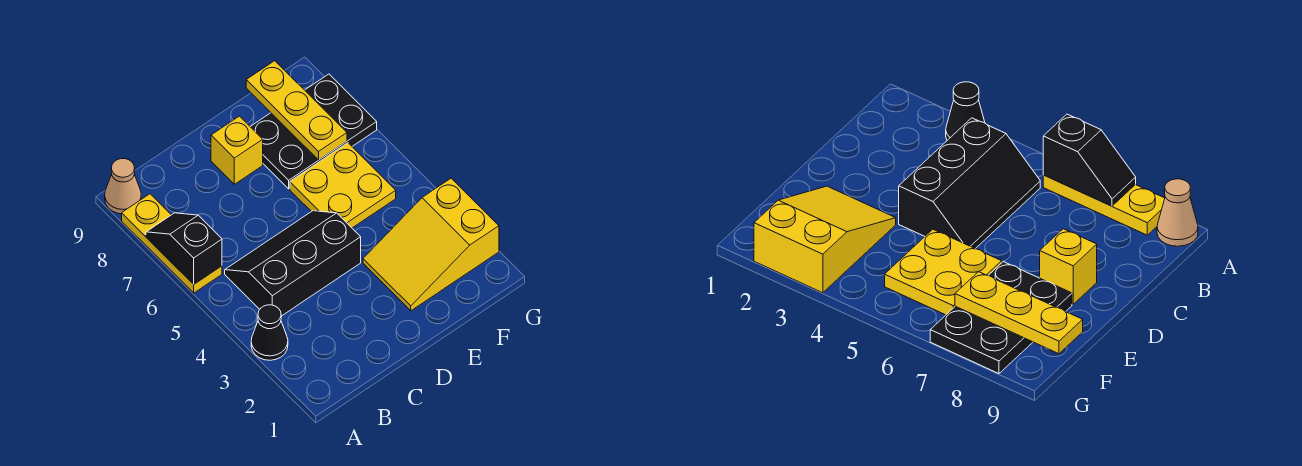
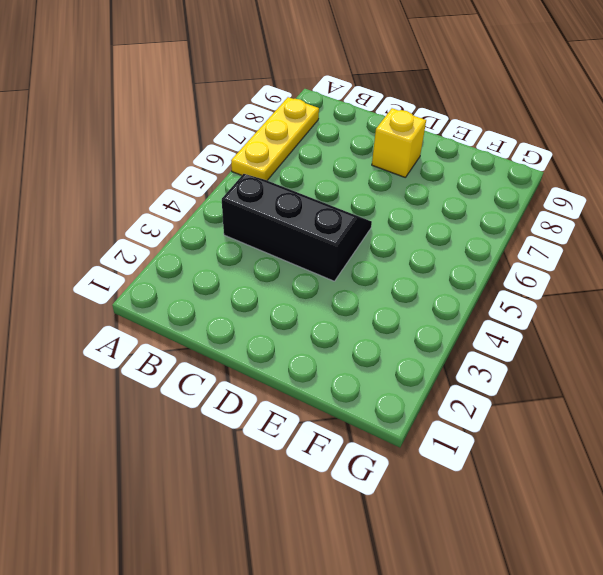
none -> black cone A3 level 1
none -> tan cone A9 level 1

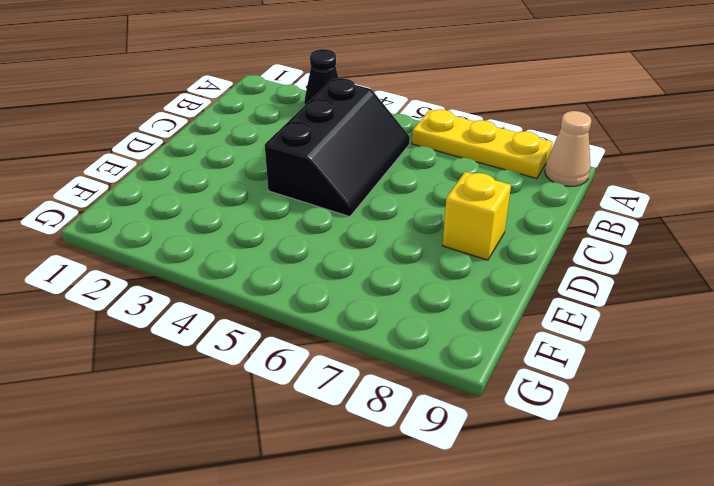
none -> yellow slope E2:G3 level 1 top G
none -> yellow plate E5:F6 level 1

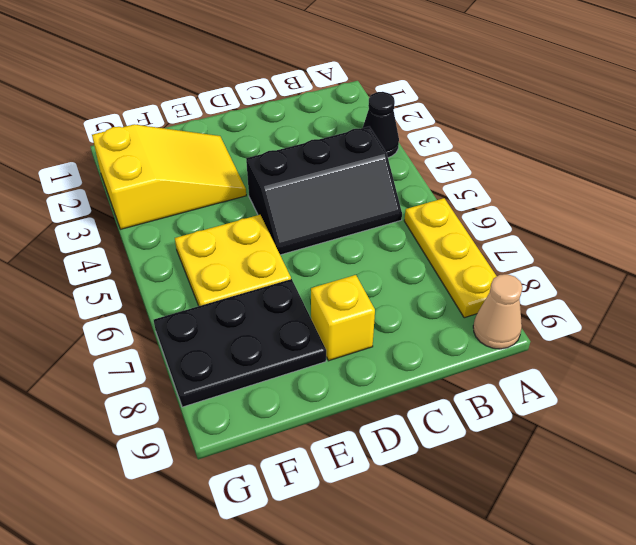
none -> black slope A6:A7 level 2 top 6
none -> yellow plate F7:F9 level 2

